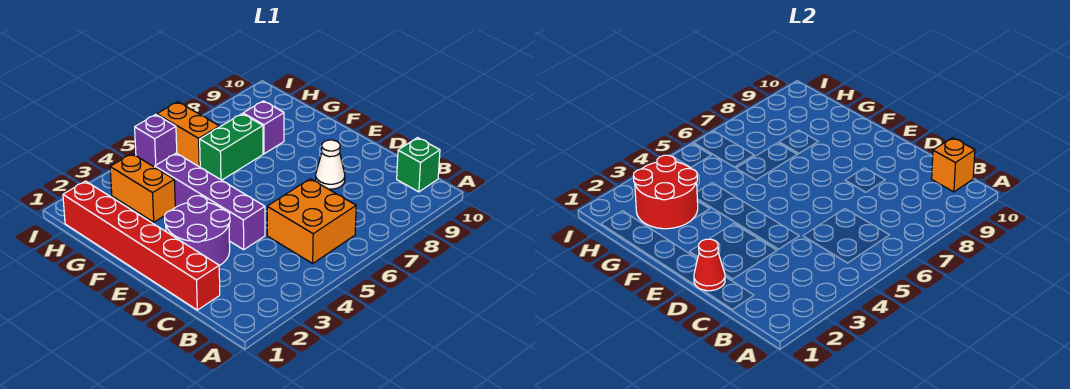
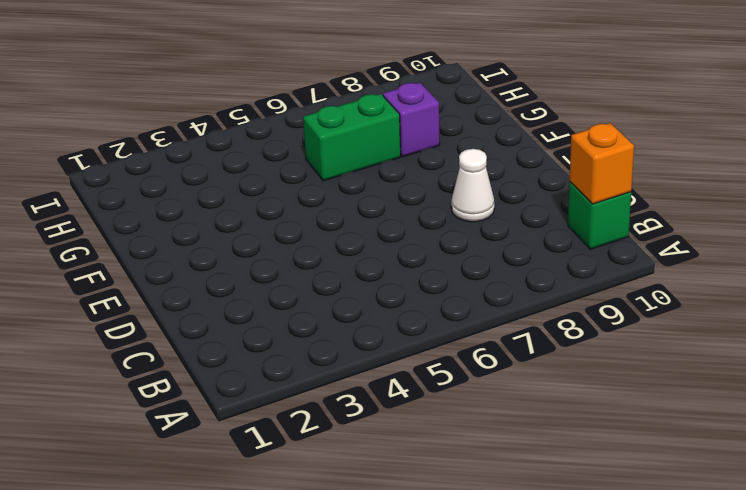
none -> orange brick B5:C6 level 1
none -> red brick C1:H1 level 1
none -> purple round brick D2:E3 level 1

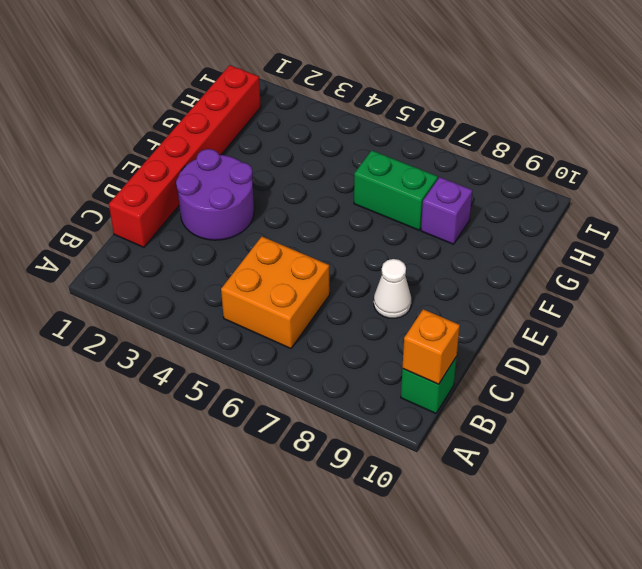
none -> purple brick D4:G4 level 1
none -> orange brick G3:H3 level 1
none -> orange brick H6:I6 level 1

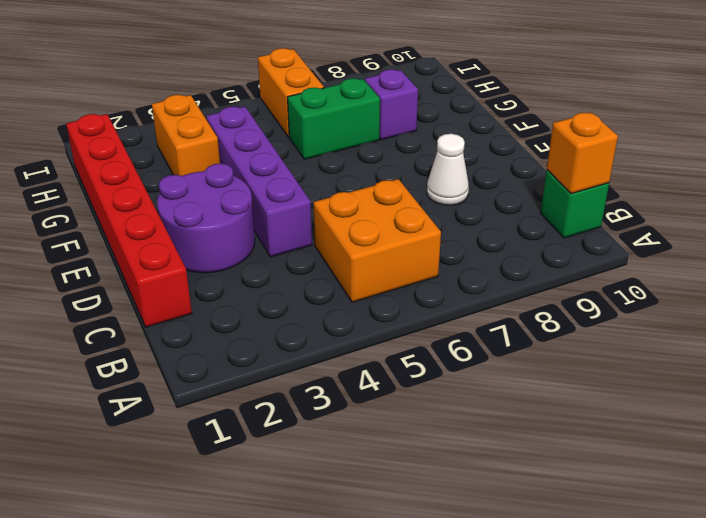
none -> purple brick I5 level 1
none -> red cone D1 level 2
none -> red round brick G2:H3 level 2

